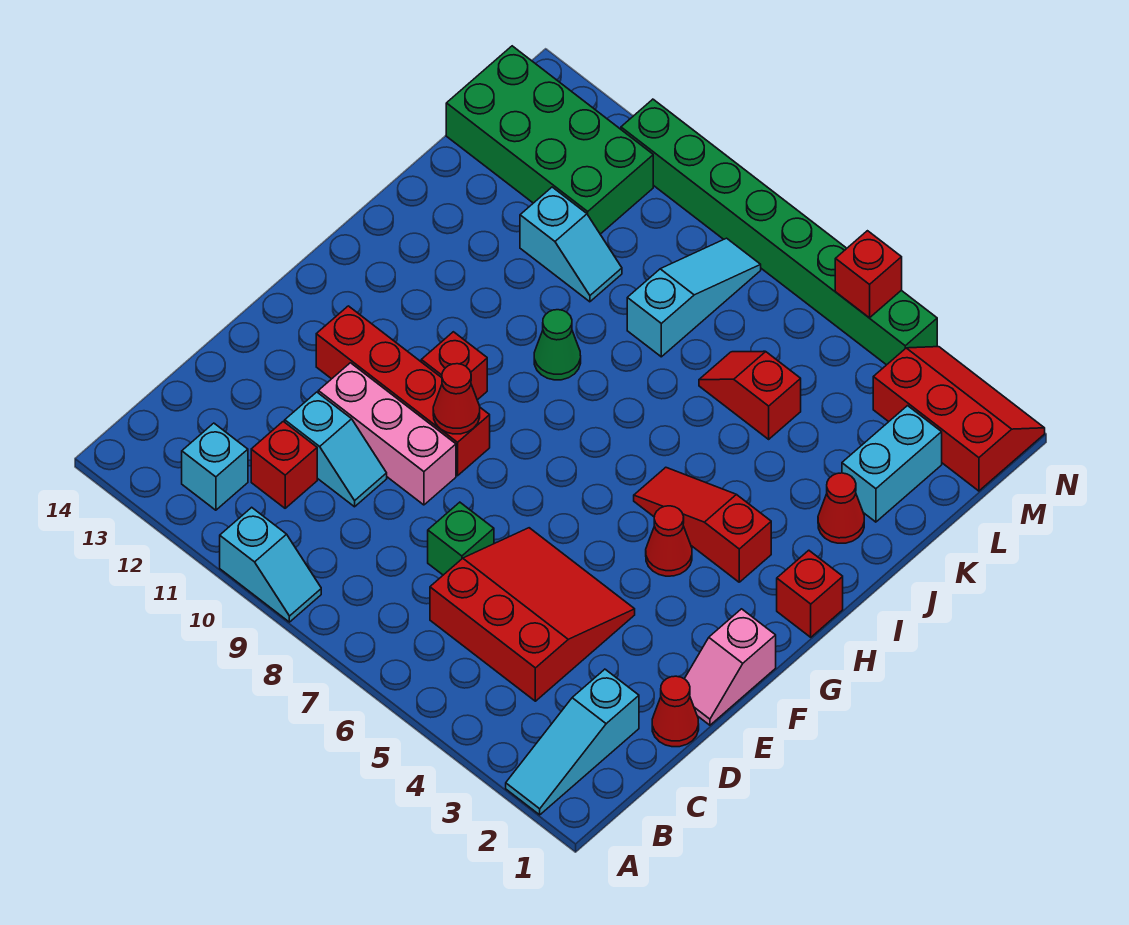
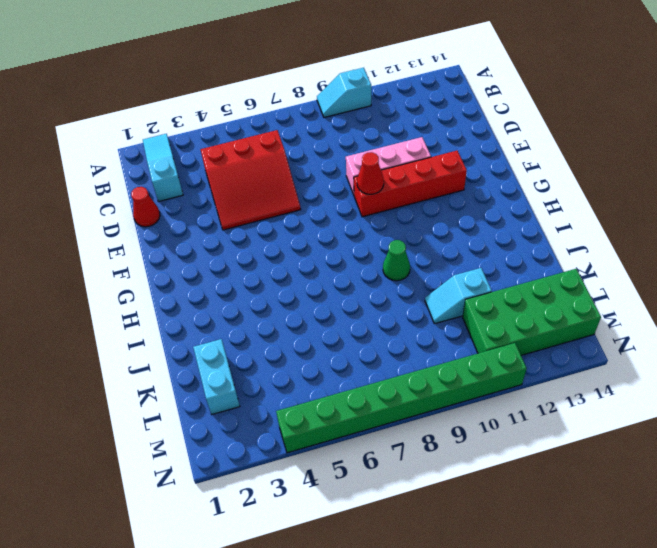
none -> cyan brick B12 level 1
none -> red brick C11 level 1
none -> green brick D7 level 1

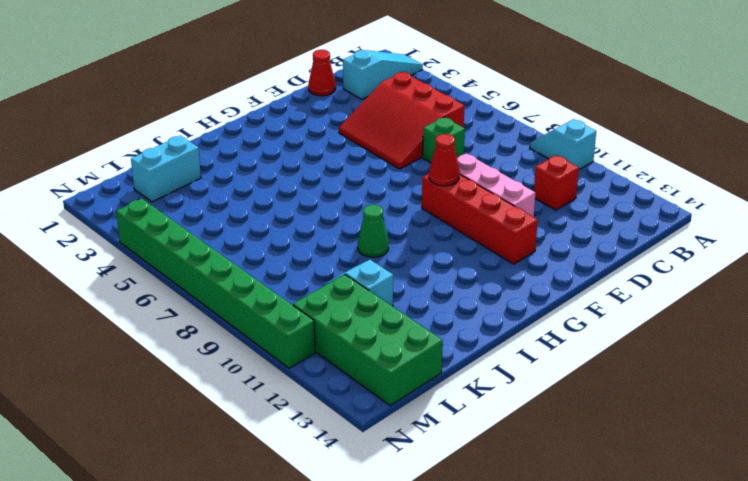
none -> cyan brick B12 level 1
none -> cyan slope D10:D11 level 1 top 11
none -> pink slope E1:F1 level 1 top F

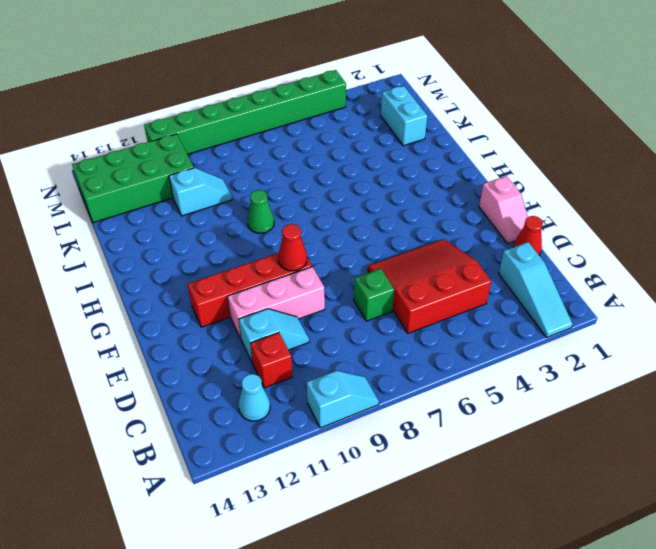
cyan cone B12 level 1 -> cyan brick B12 level 1
none -> red cone G4 level 1
none -> red brick G10 level 1
none -> red brick H1 level 1

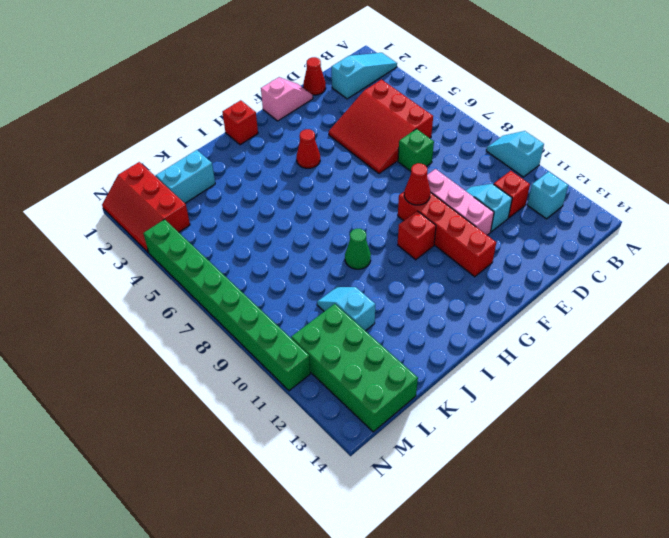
none -> red slope H3:H5 level 1 top 3
none -> red cone J2 level 1
none -> red slope K5:K6 level 1 top 5

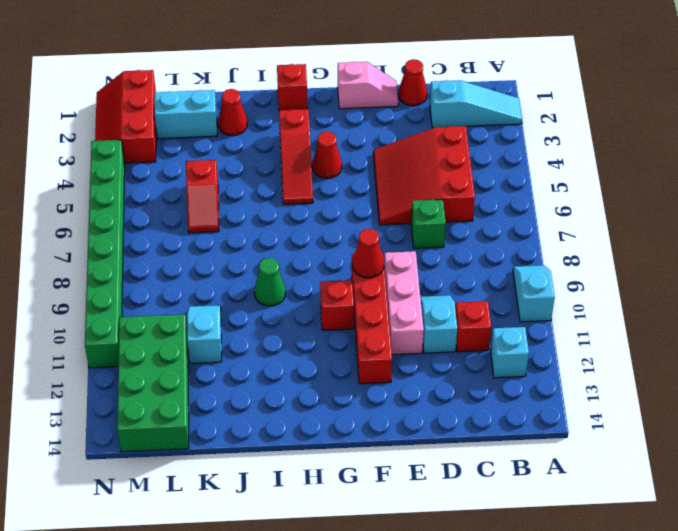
none -> cyan slope K8:M8 level 1 top K
none -> red brick N5 level 2

